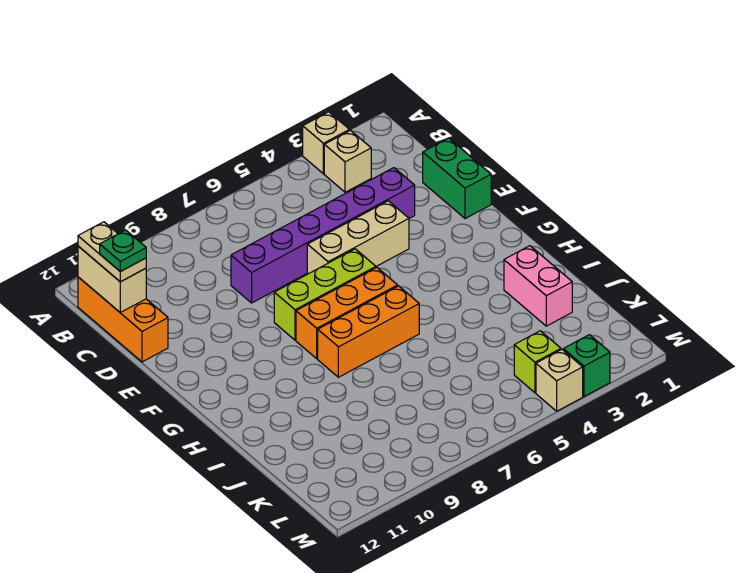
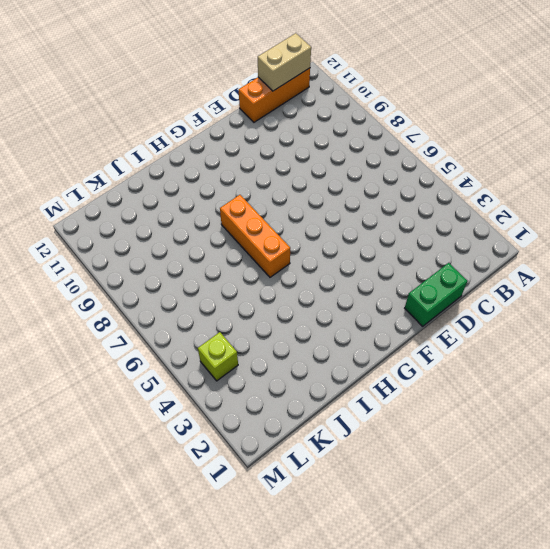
none -> tan brick A3 level 1
none -> tan brick B3 level 1
none -> purple brick D3:D8 level 1

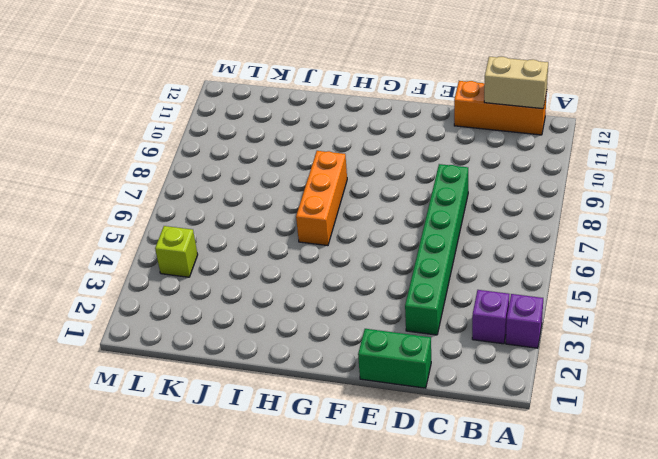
purple brick A3 level 1 -> tan brick A3 level 1
purple brick B3 level 1 -> tan brick B3 level 1
green brick D3:D8 level 1 -> purple brick D3:D8 level 1
none -> tan brick E4:E6 level 1
none -> lime brick F6:F8 level 1
none -> orange brick G6:G8 level 1

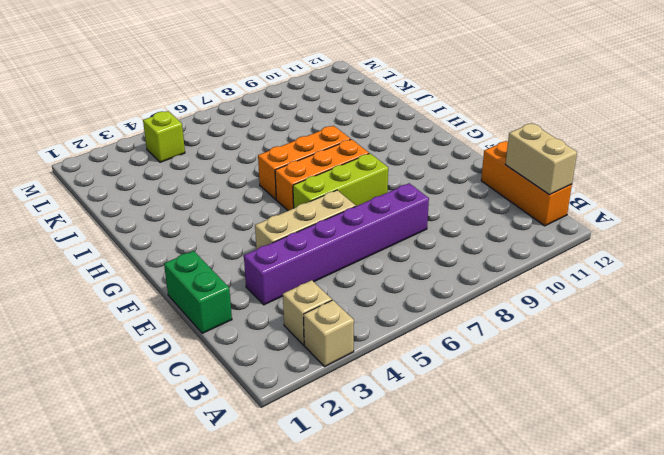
none -> pink brick I2:J2 level 1
none -> green brick M3 level 1
none -> tan brick M4 level 1

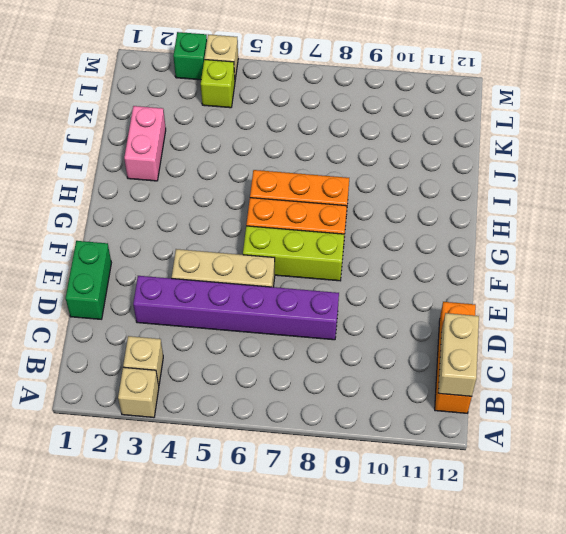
none -> tan plate B12:C12 level 3
none -> green plate C12 level 4

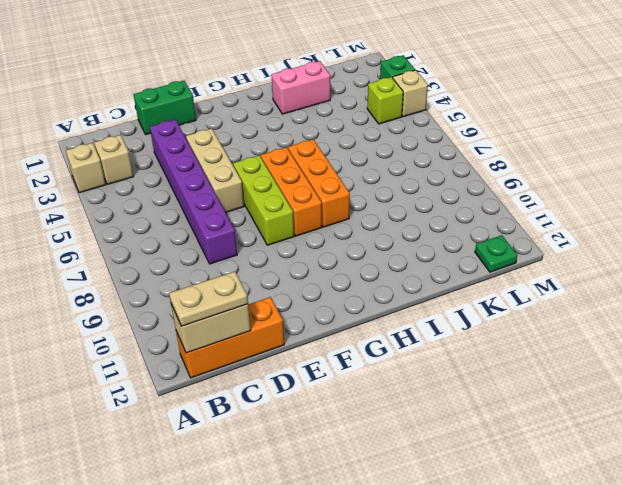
green plate L12 level 1 -> green plate C12 level 4

